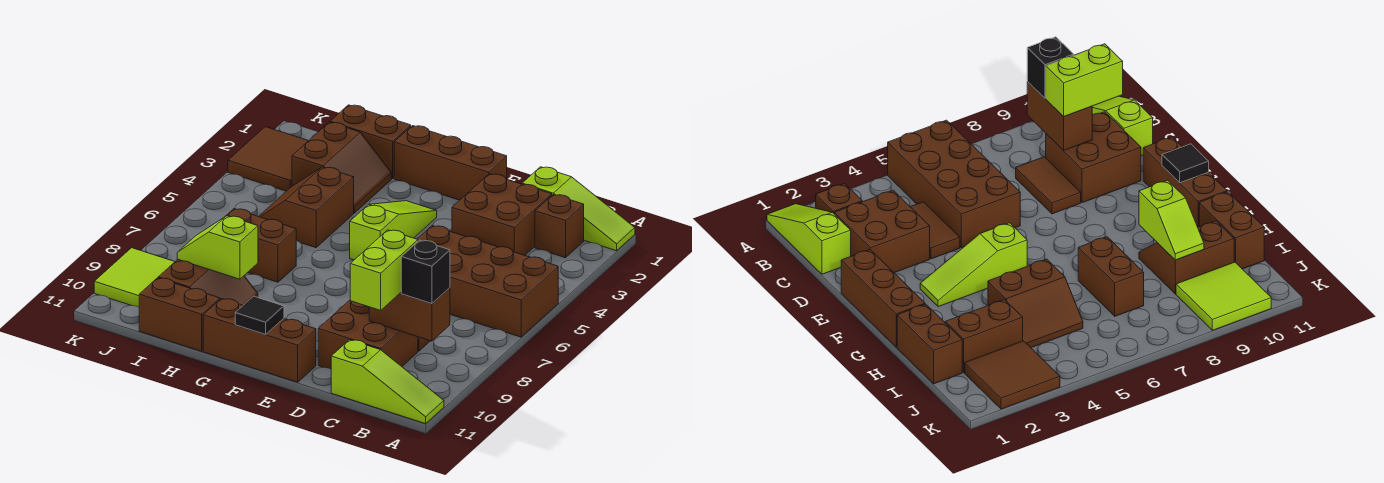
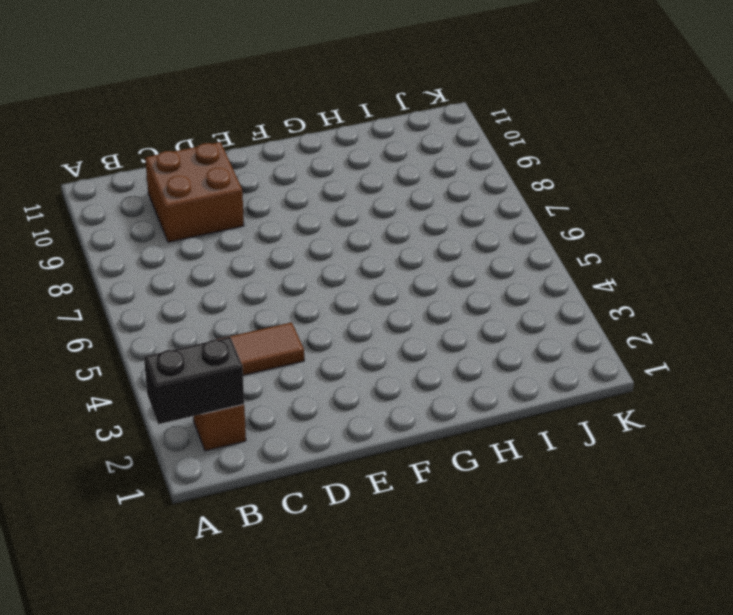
black brick A2:B2 level 2 -> none
none -> lime slope A1:C1 level 1 top C
none -> brown brick A5:D6 level 1
none -> lime slope A11:C11 level 1 top C

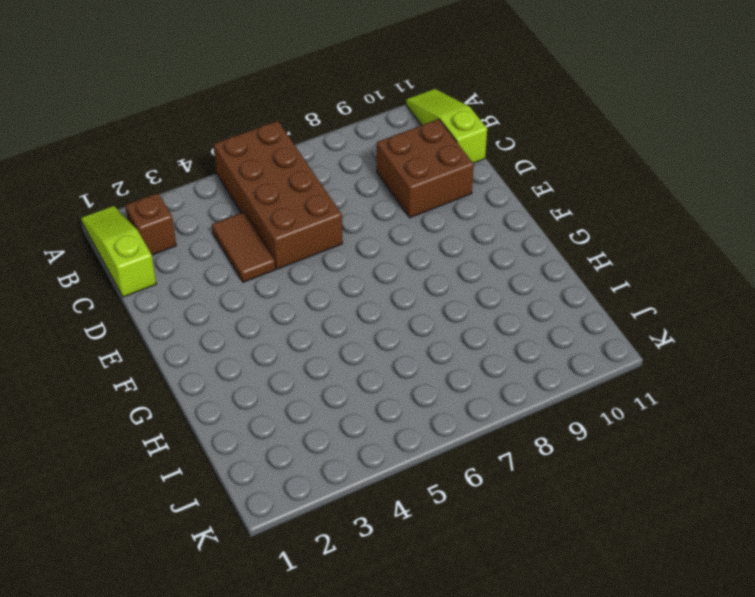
none -> brown brick C2:D3 level 1
none -> brown tile C8:D8 level 1
none -> brown brick E1:G1 level 1

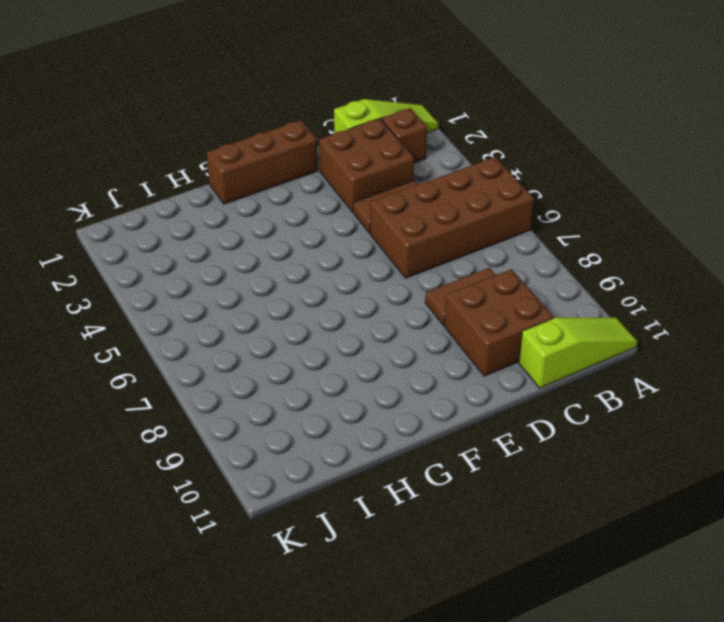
none -> brown brick E11:G11 level 1
none -> lime slope F3:F5 level 1 top 5
none -> brown brick H1:I1 level 1

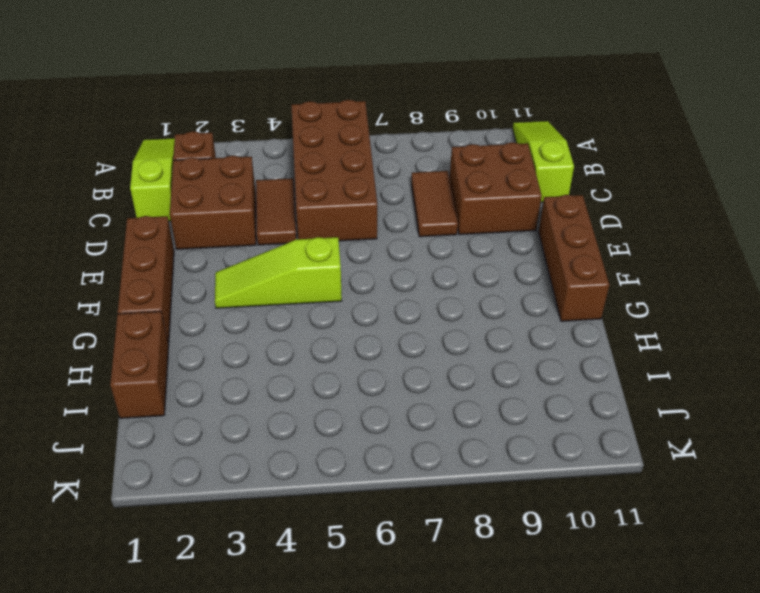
none -> brown slope H2:I3 level 1 top I
none -> brown slope H4:I5 level 1 top H
none -> brown brick H7:I7 level 1

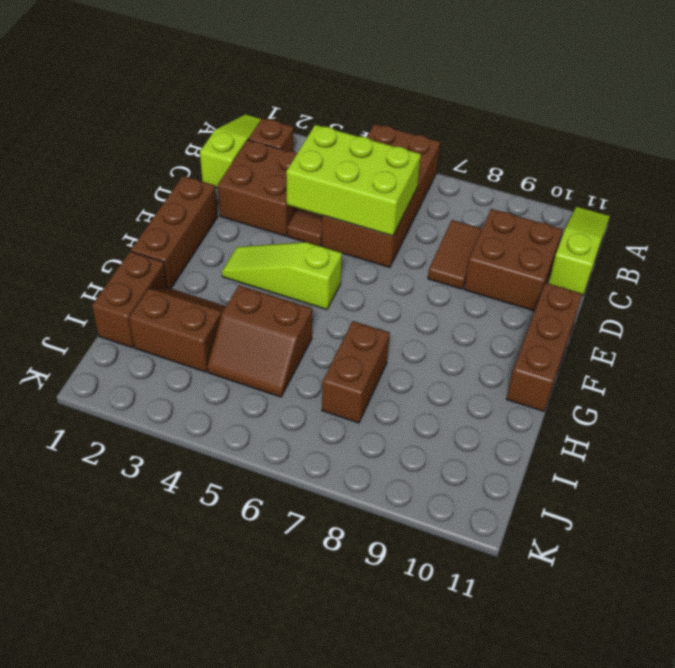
lime brick C4:D6 level 2 -> none
none -> brown slope H9:I10 level 1 top I
none -> brown brick H11:I11 level 1
none -> brown tile J2:K3 level 1

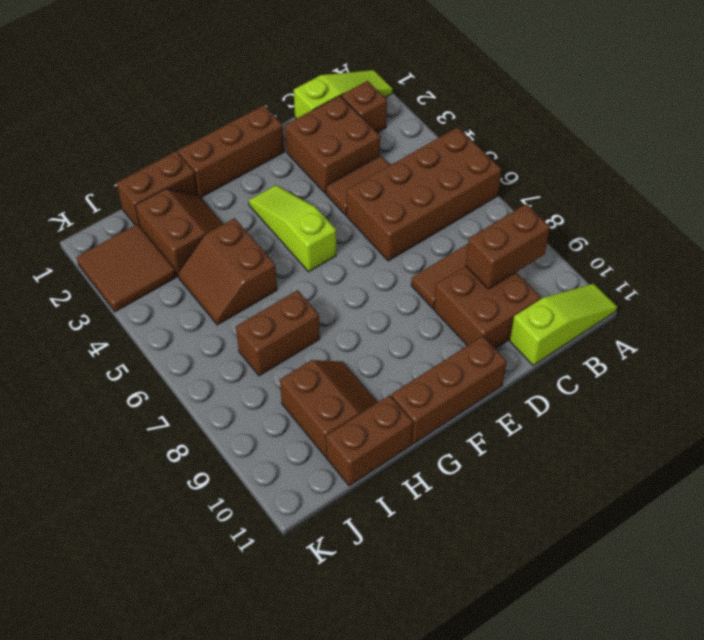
none -> lime tile J9:K10 level 1
none -> black tile F11 level 2
none -> lime slope H9:I9 level 2 top H

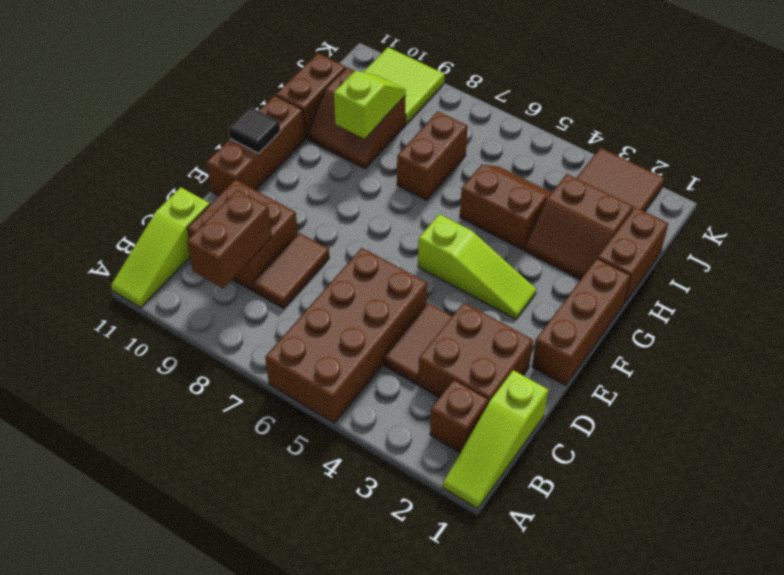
none -> black brick B9 level 3
none -> lime brick C9:C10 level 3

